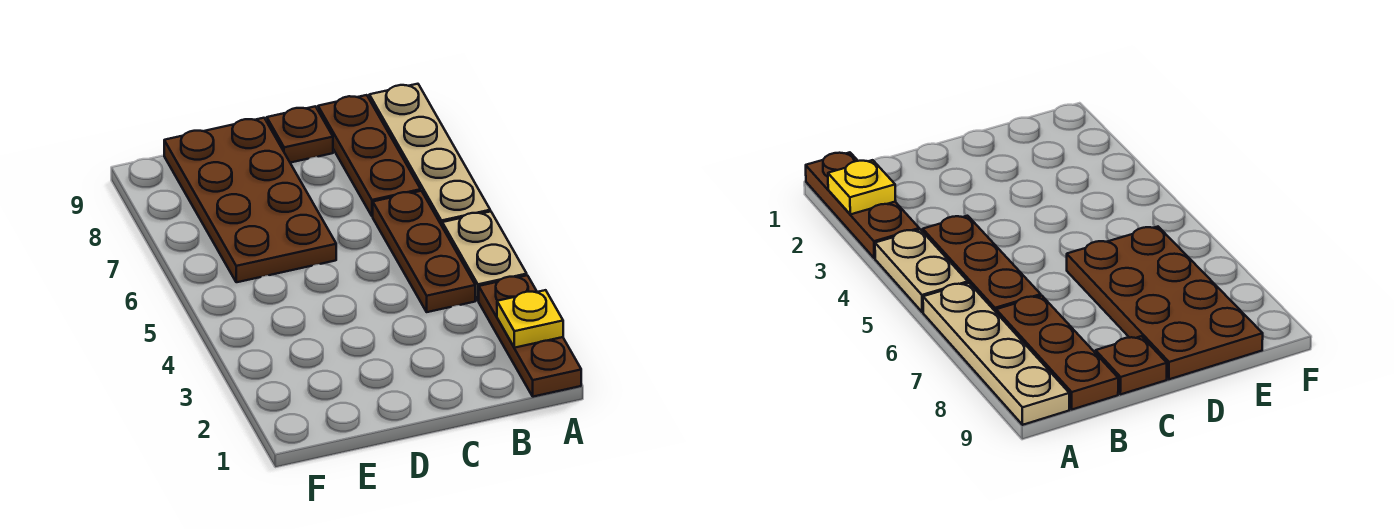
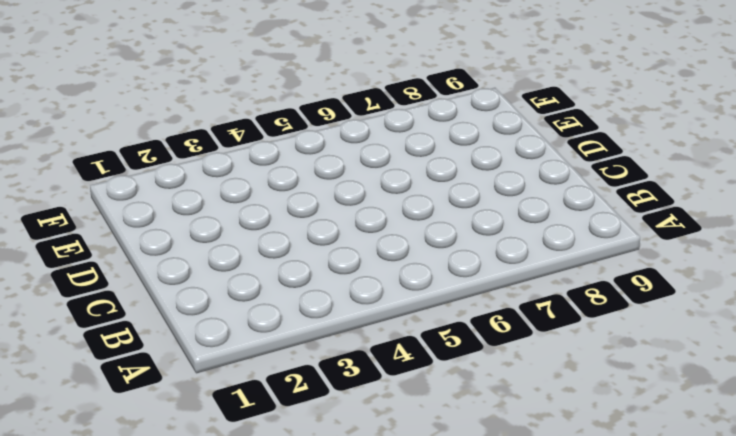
none -> brown plate A1:A3 level 1
none -> tan plate A4:A5 level 1

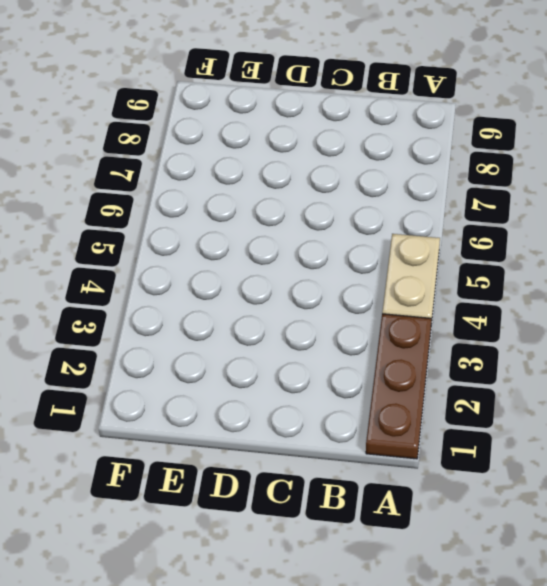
none -> tan plate A6:A9 level 1
none -> brown plate B4:B6 level 1

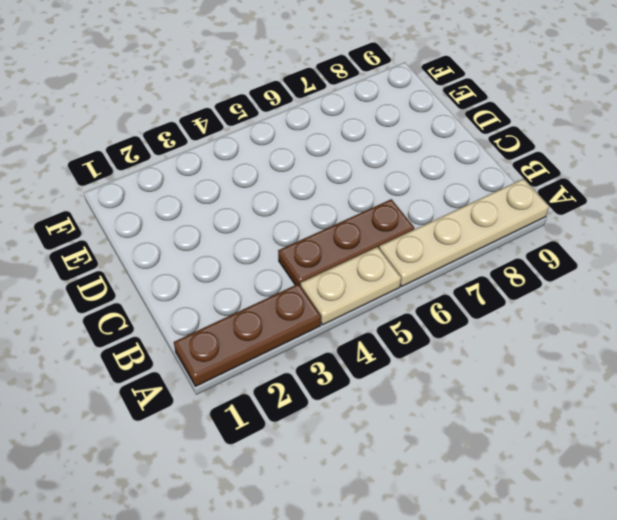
none -> brown plate B7:B9 level 1
none -> brown plate C9 level 1

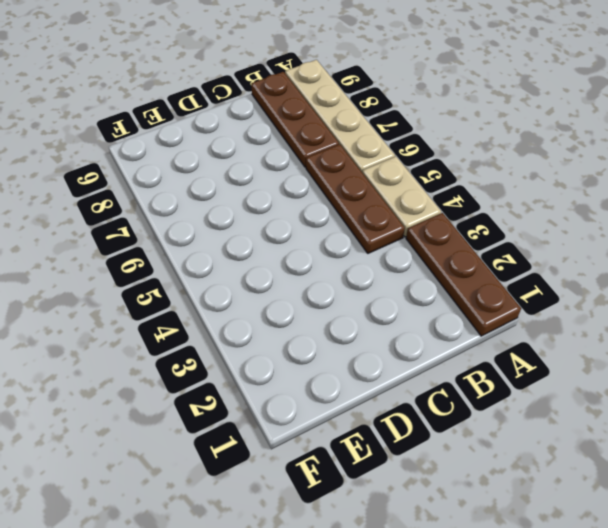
none -> brown plate C9 level 1
none -> brown plate D6:E9 level 1

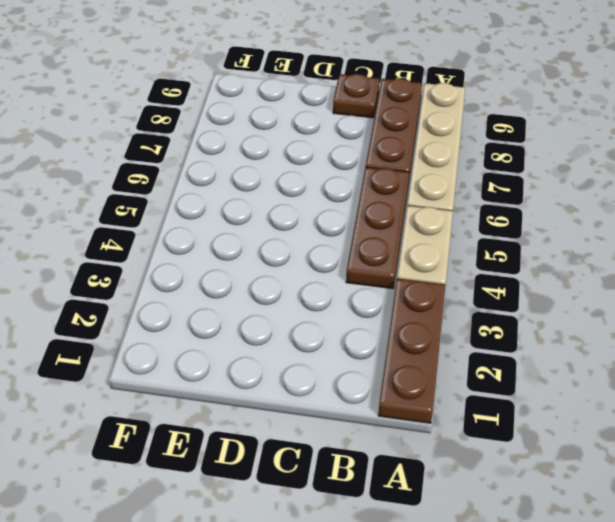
none -> brown plate D6:E9 level 1
none -> yellow plate A2 level 2

